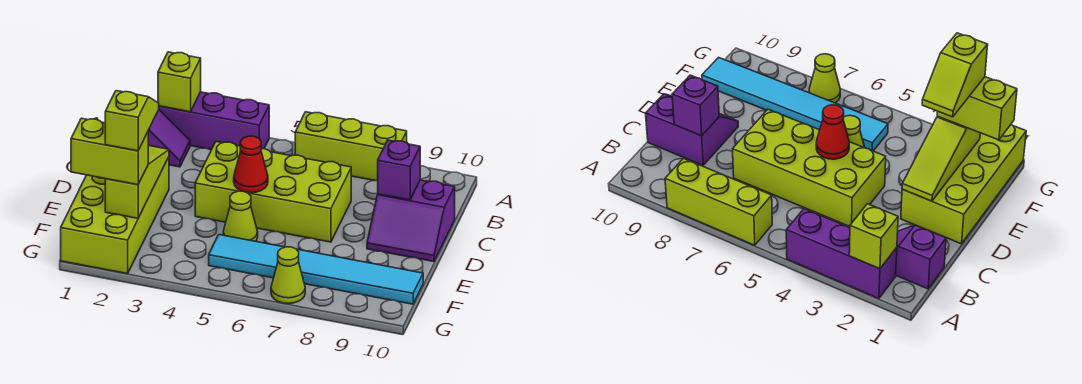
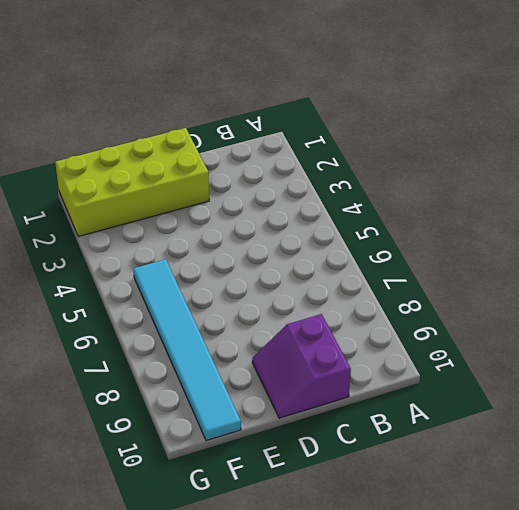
none -> purple brick A2:A4 level 1
none -> lime brick A6:A8 level 1
none -> purple slope B1:B2 level 1 top 1

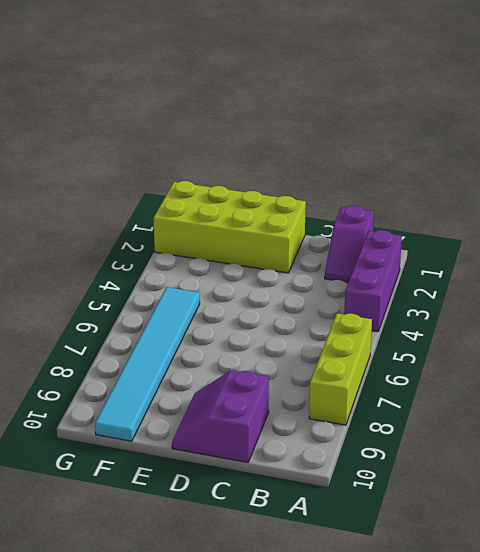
none -> lime brick C4:D7 level 1
none -> lime cone E5 level 1
none -> lime cone G7 level 1

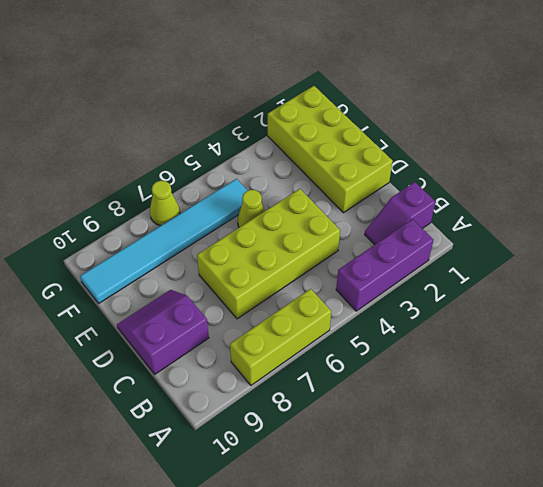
none -> lime brick A2 level 2
none -> purple brick C9 level 2
none -> lime slope D2:F2 level 2 top F

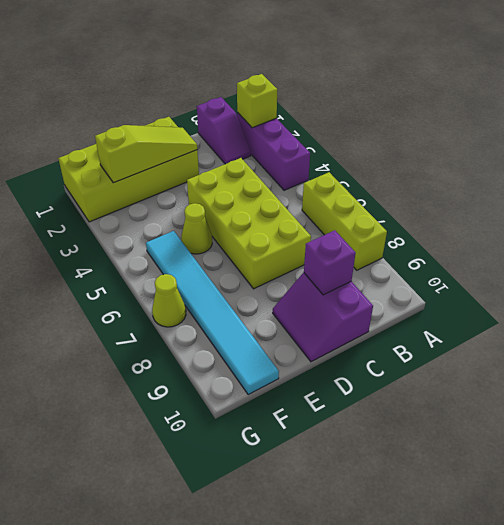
none -> red cone D5 level 2
none -> lime brick F1:F2 level 3
none -> lime slope E2:F2 level 4 top F

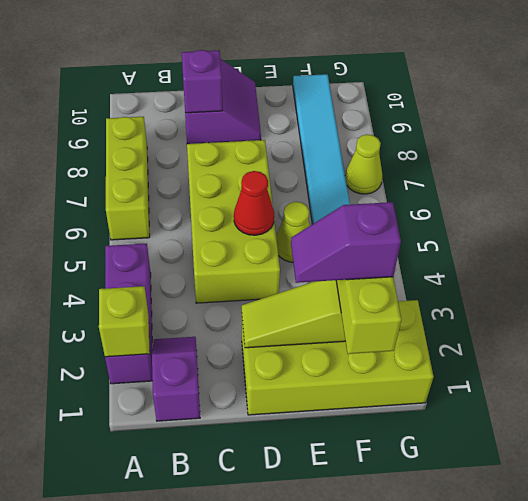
purple slope E2:F2 level 4 top F -> lime slope E2:F2 level 4 top F

